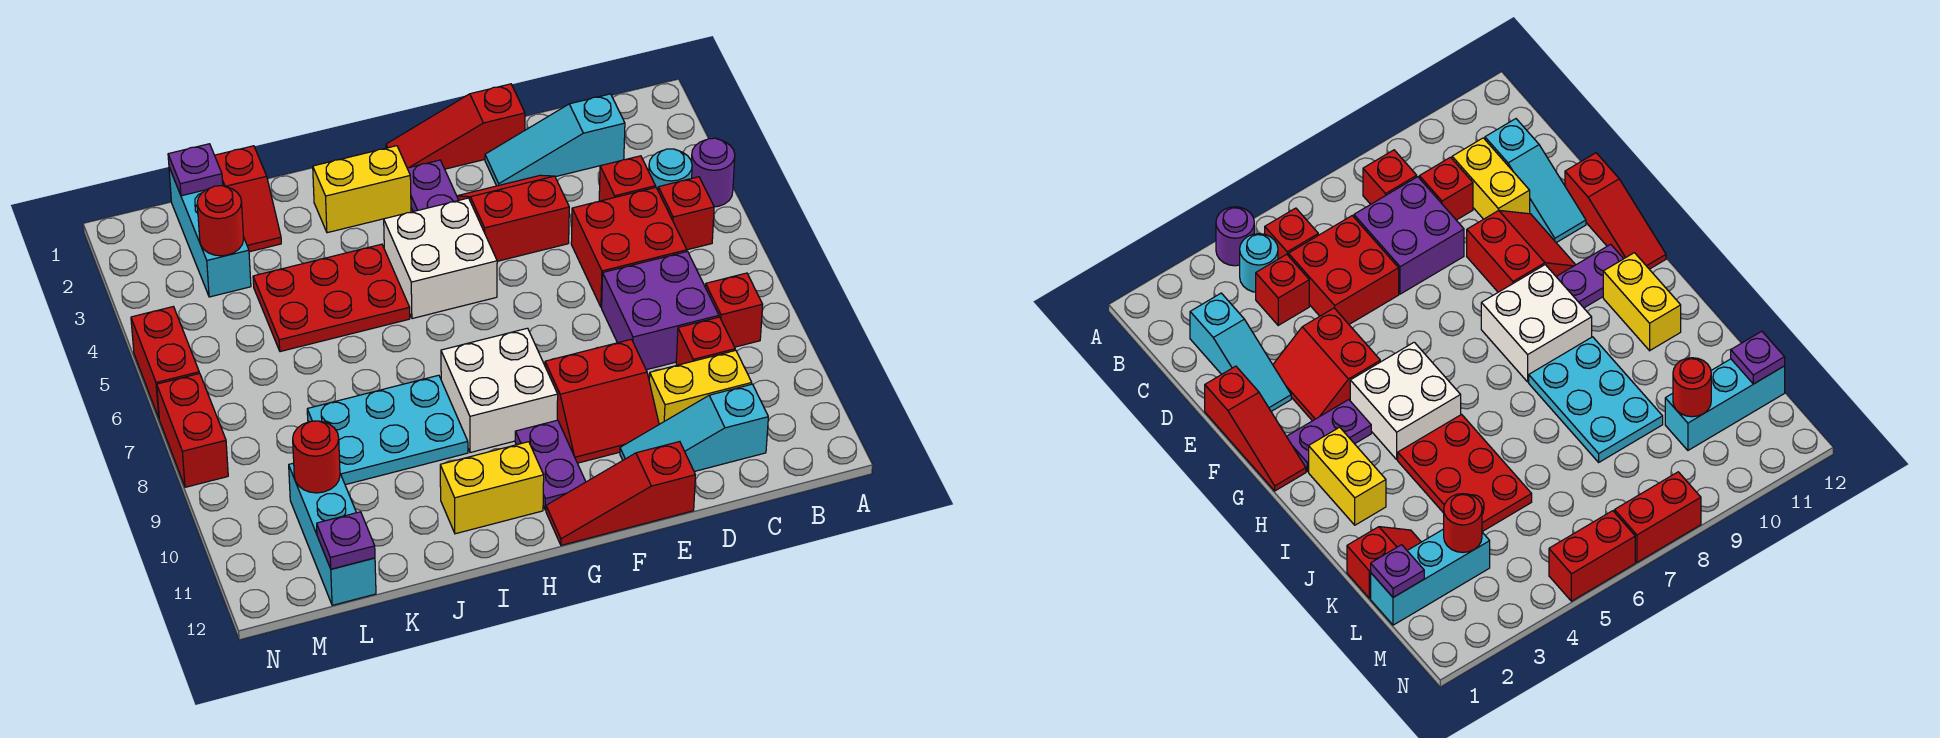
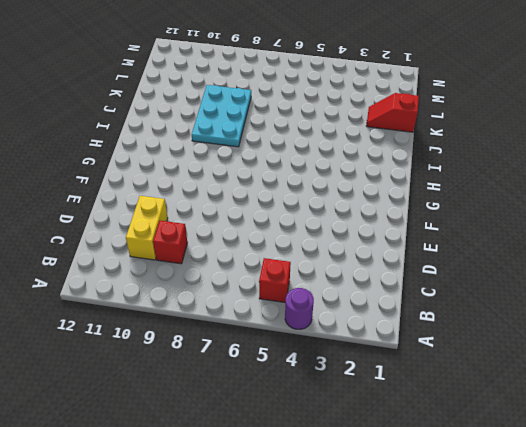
none -> cyan round brick B4 level 1
none -> red brick B8 level 1
none -> cyan slope C2:E2 level 1 top C
none -> red brick C4 level 1

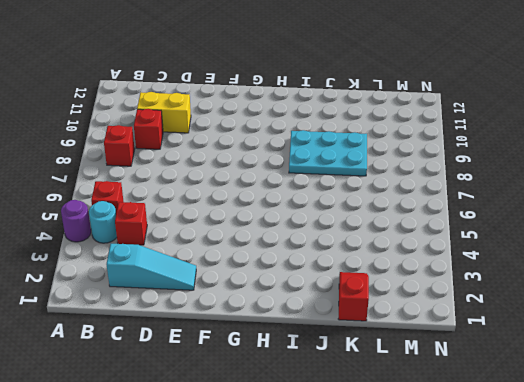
none -> red brick C5:D6 level 1
none -> purple brick C7:D8 level 1
none -> cyan slope C11:E11 level 1 top C
none -> red slope E1:G1 level 1 top E

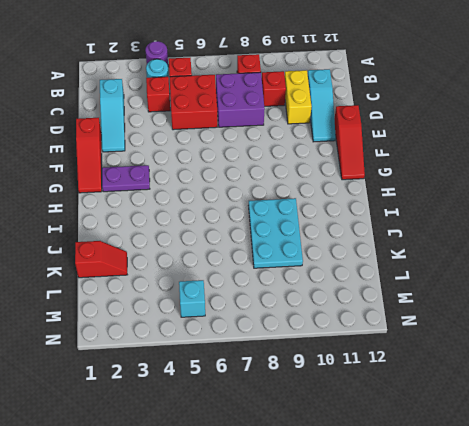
cyan brick M5 level 1 -> none
none -> red slope E3:F4 level 1 top 4
none -> red slope E9:F10 level 1 top 9
none -> white brick G4:H5 level 1
none -> white brick G8:H9 level 1

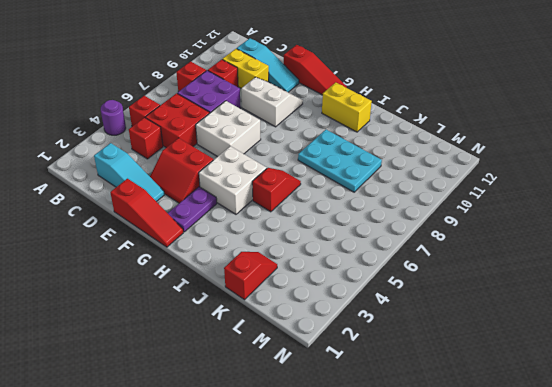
white brick E6:F7 level 1 -> white brick G8:H9 level 1
white slope E9:F10 level 1 top 9 -> red slope E9:F10 level 1 top 9
red slope I5:I6 level 1 top 5 -> red plate I4:K5 level 1
none -> cyan round brick B4 level 1
none -> purple plate G10:G11 level 1
none -> yellow brick H2:I2 level 1
none -> cyan brick L1:L3 level 1

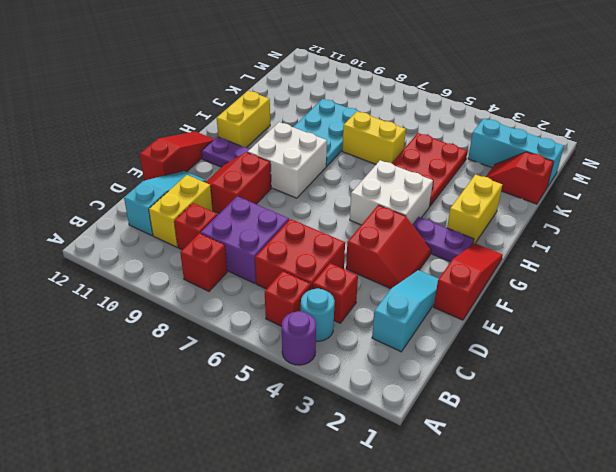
yellow brick J6:J7 level 1 -> none
none -> cyan brick L10:L12 level 1
none -> red brick N5:N6 level 1
none -> red brick N7:N8 level 1
none -> purple plate L1 level 2

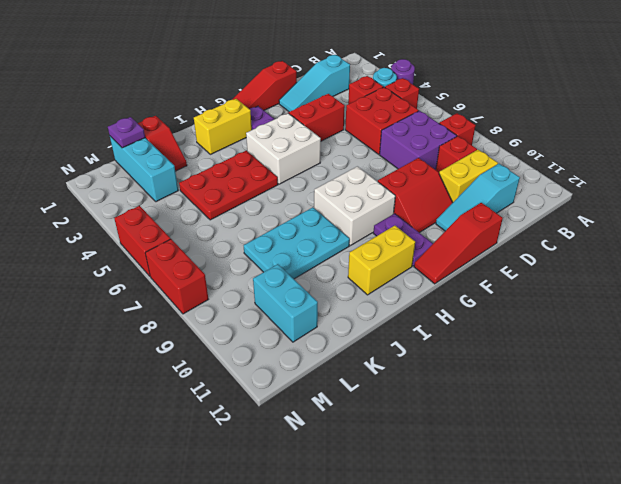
cyan brick L10:L11 level 1 -> cyan brick L10:L12 level 1
none -> red round brick L3 level 2
none -> red round brick L10 level 2
none -> purple plate L12 level 2

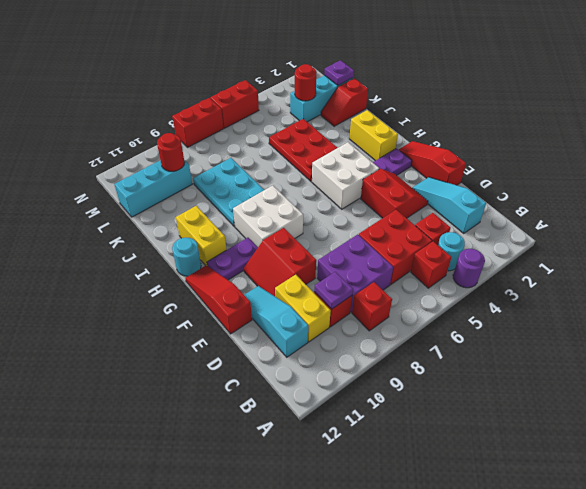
purple plate C9 level 2 -> purple plate L12 level 2
cyan round brick H12 level 1 -> none

